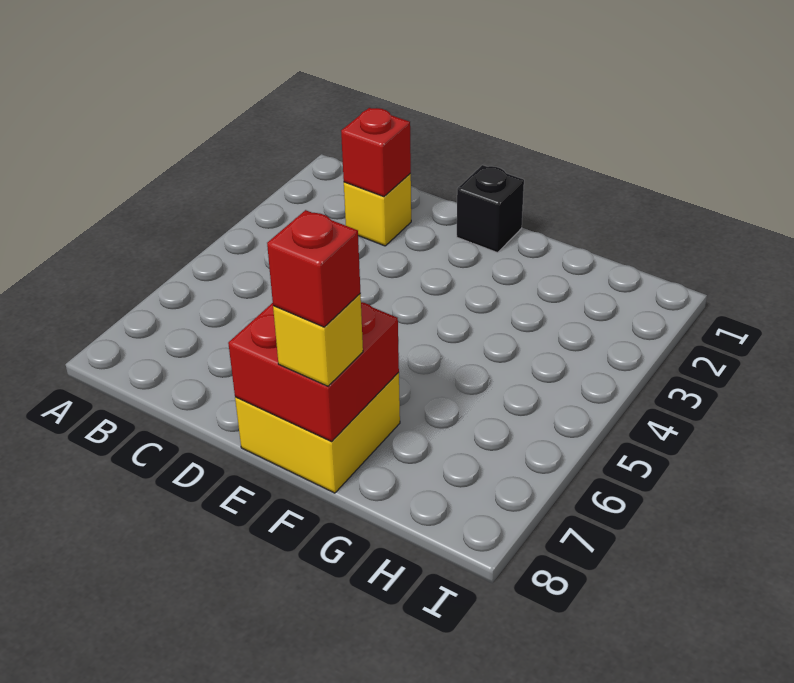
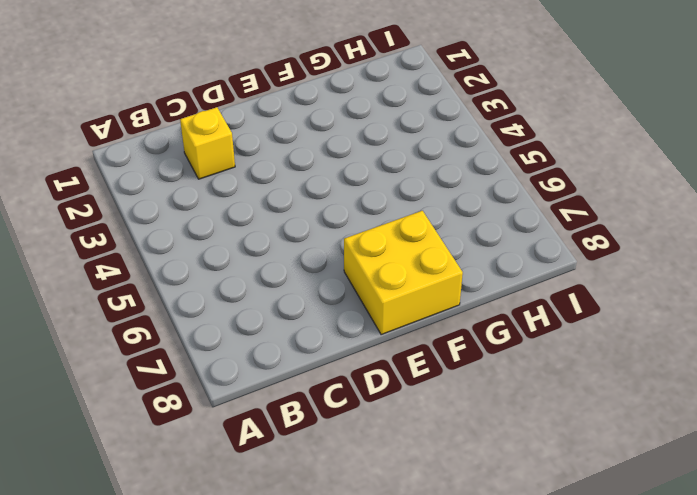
none -> black brick E1 level 1
none -> red brick C2 level 2

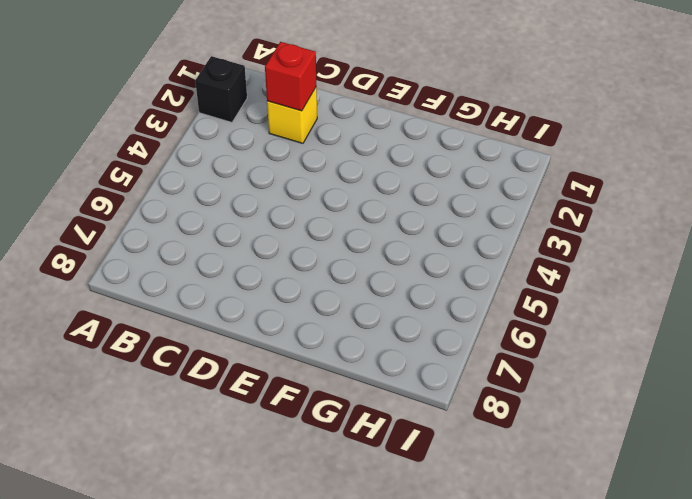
black brick A2 level 1 -> black brick E1 level 1
none -> yellow brick E7:F8 level 1
none -> red brick E7:F8 level 2

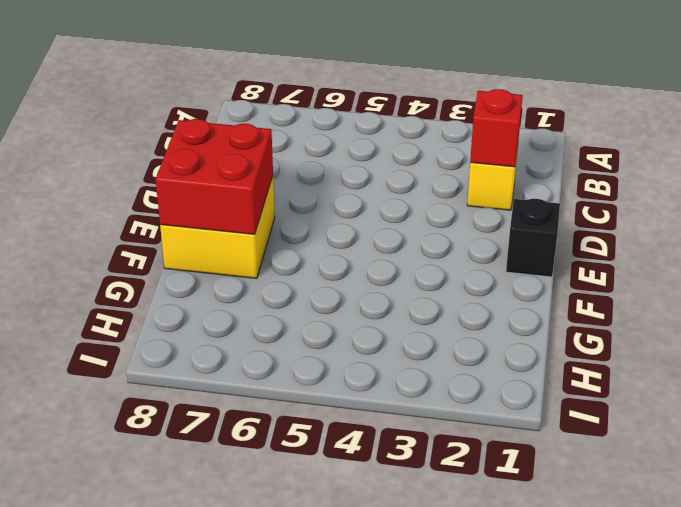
none -> yellow brick F8 level 3
none -> red brick F8 level 4

